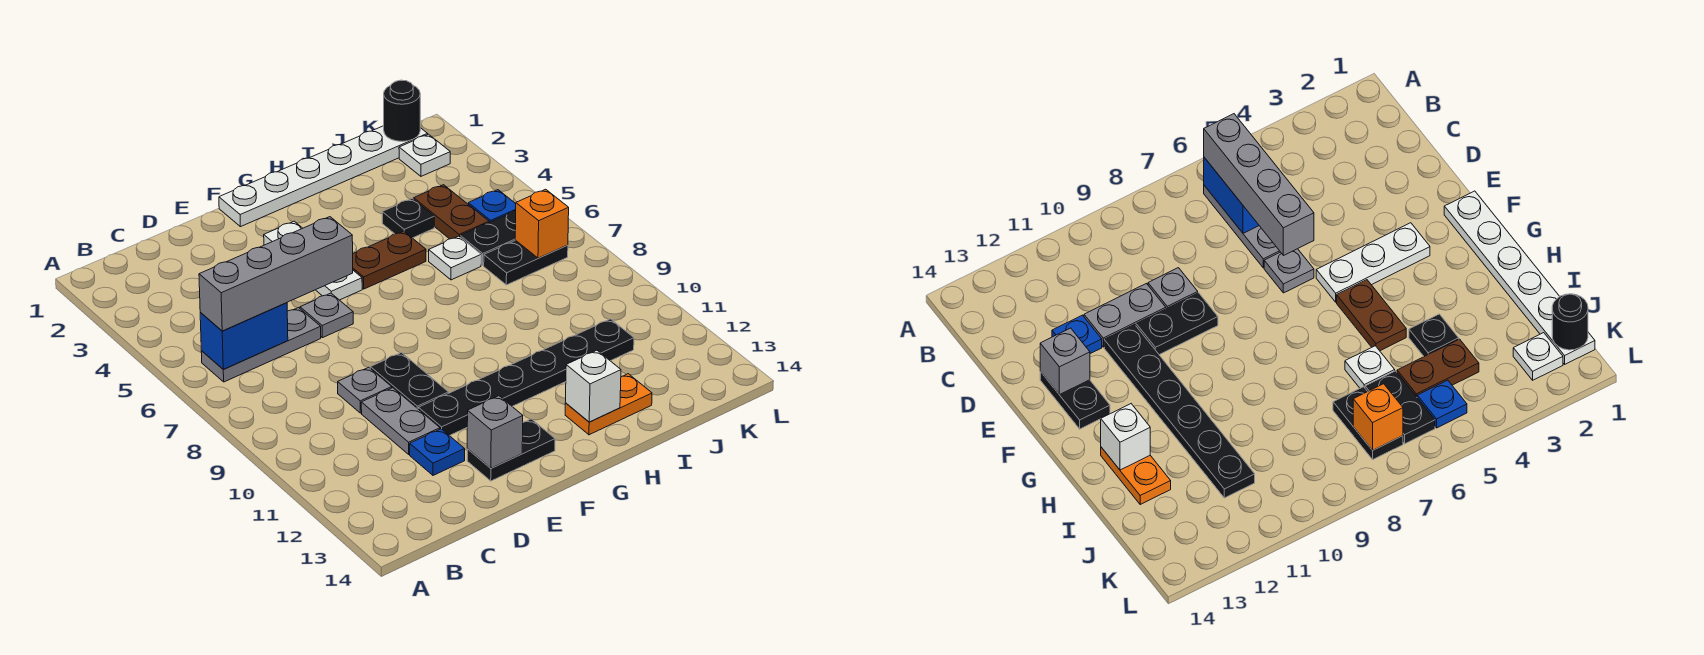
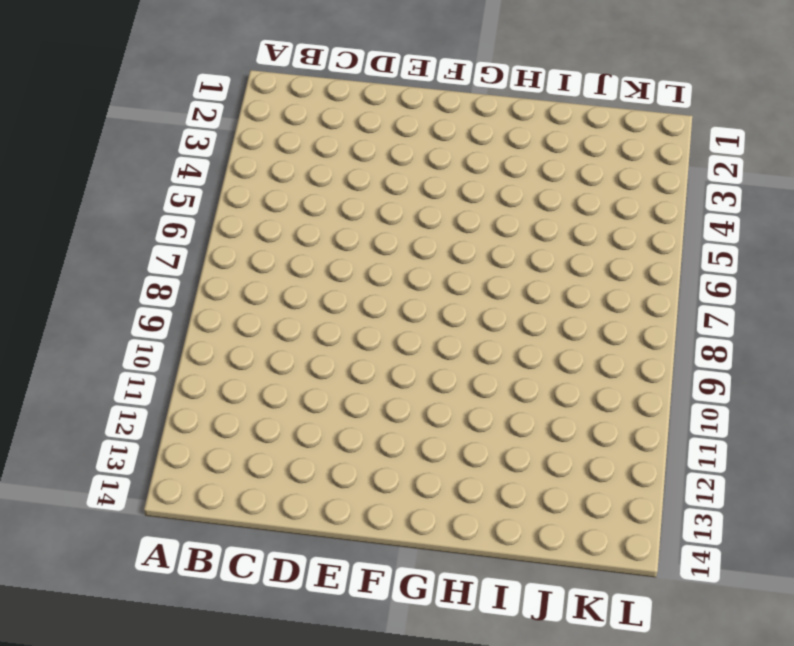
none -> grey plate B6:D6 level 1
none -> grey plate D9 level 1
none -> grey plate D10:D11 level 1

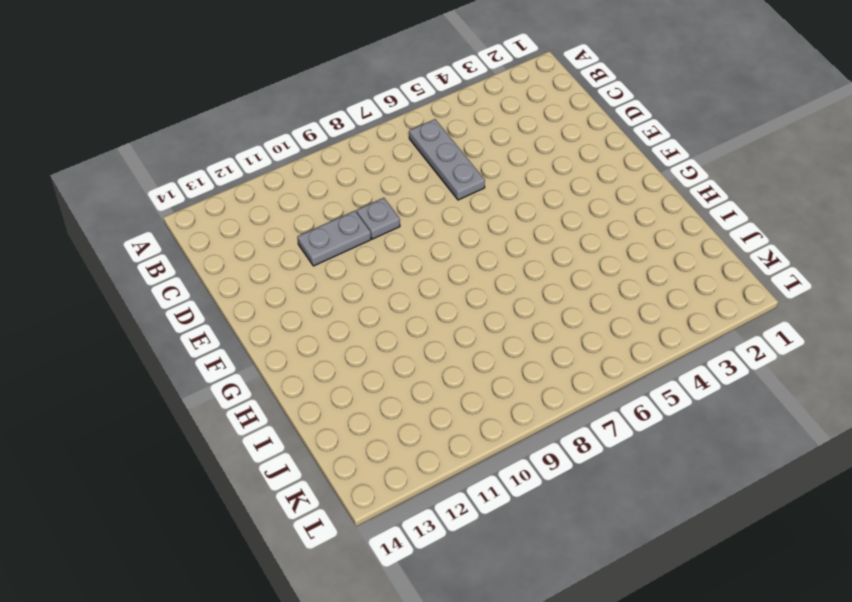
none -> blue plate D12 level 1
none -> grey plate E6 level 1
none -> black plate E9:E10 level 1

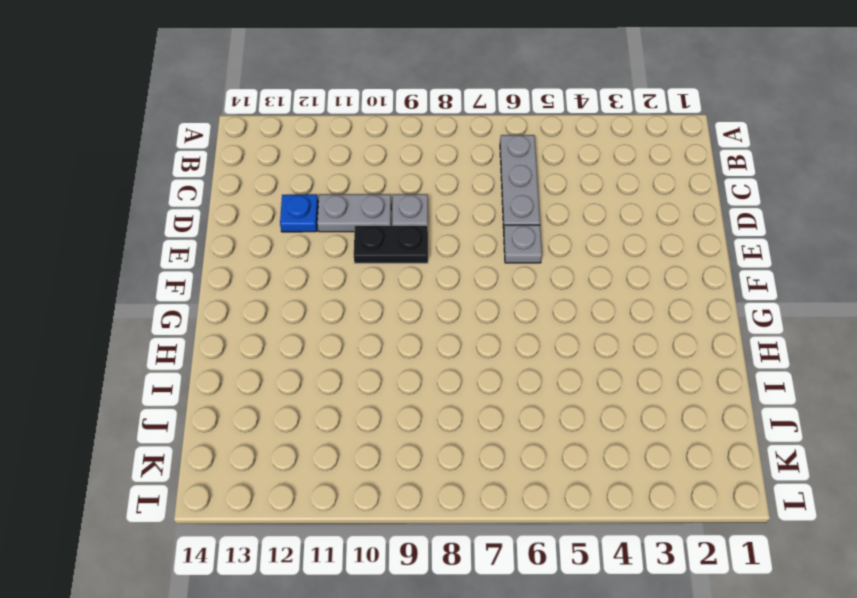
none -> black plate E11:J11 level 1
none -> black plate E13:F13 level 1
none -> white plate F1:K1 level 1

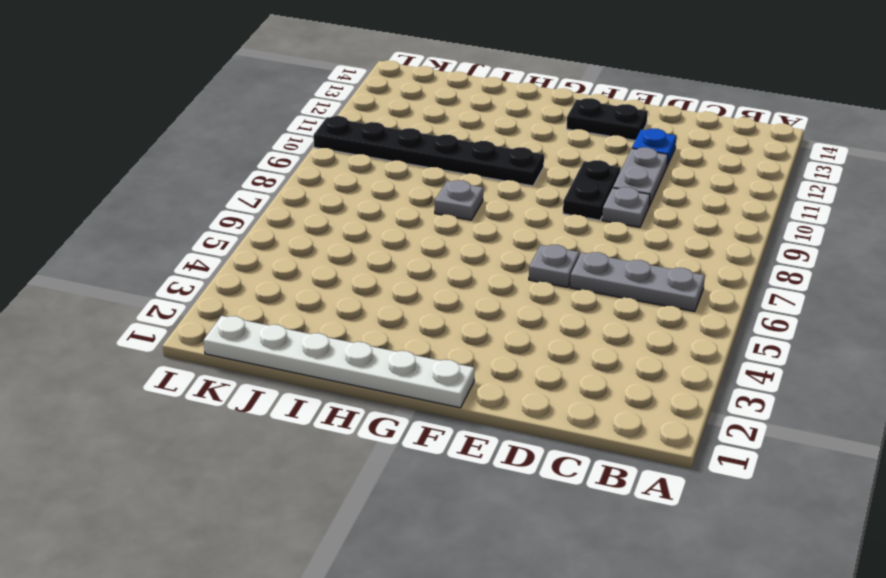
black plate G10:L10 level 1 -> black plate E11:J11 level 1
grey plate H8 level 1 -> none
none -> white plate F3:F5 level 1
none -> brown plate G5:H5 level 1
none -> orange plate H13:I13 level 1

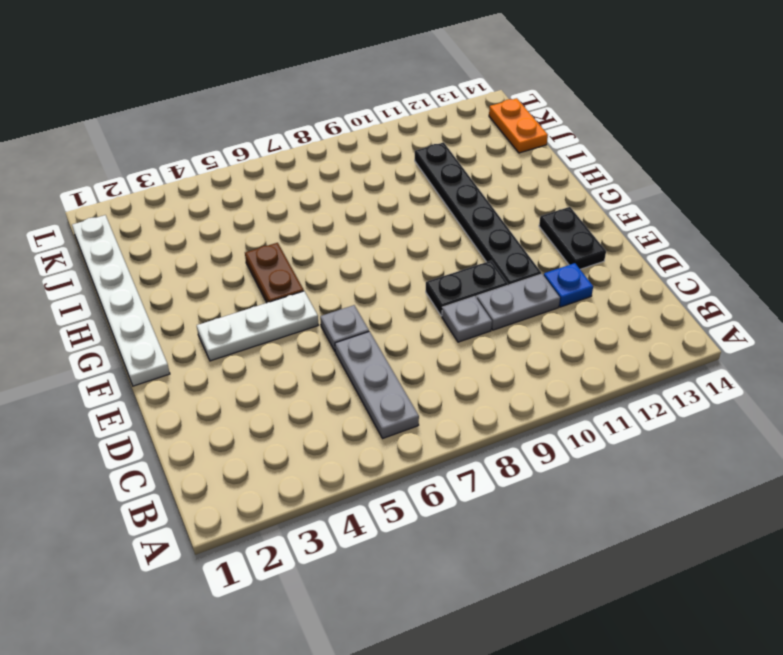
orange plate J14:K14 level 1 -> orange plate H13:I13 level 1
none -> black plate I4 level 1
none -> white plate I6 level 1
none -> brown plate J4:J5 level 1

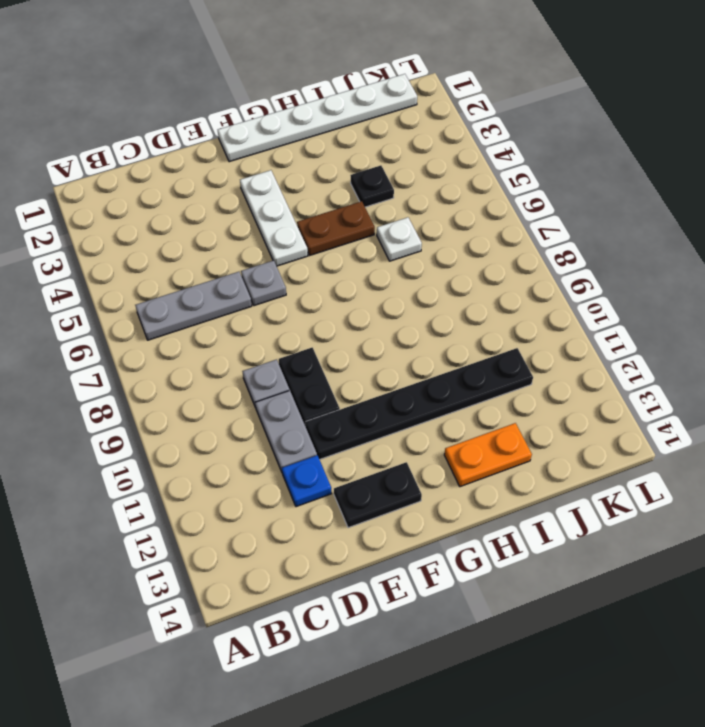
none -> brown plate J4:J5 level 1
none -> black plate J6:K6 level 1
none -> black plate J7:K7 level 1

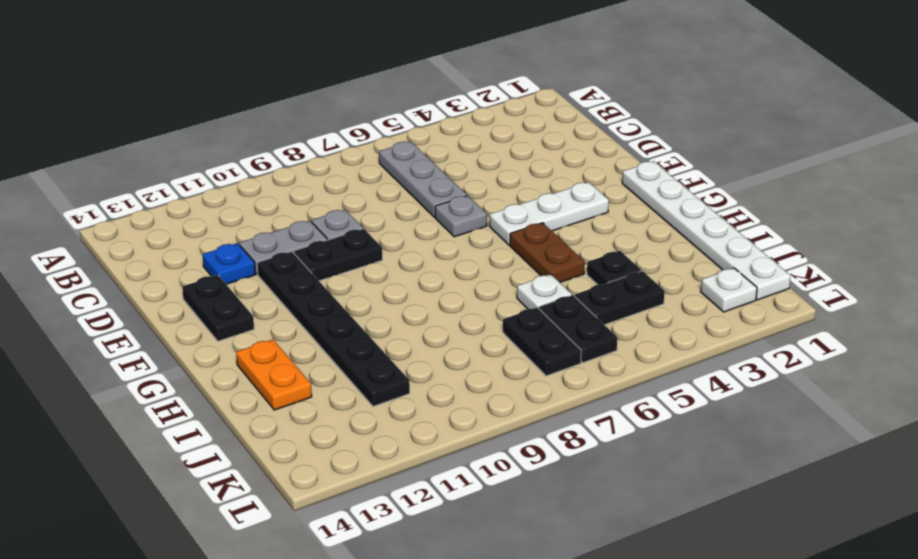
black plate J4:J5 level 1 -> brown plate J4:J5 level 1
none -> blue plate K5 level 1
none -> blue brick B6:C6 level 2
none -> grey brick E13 level 2

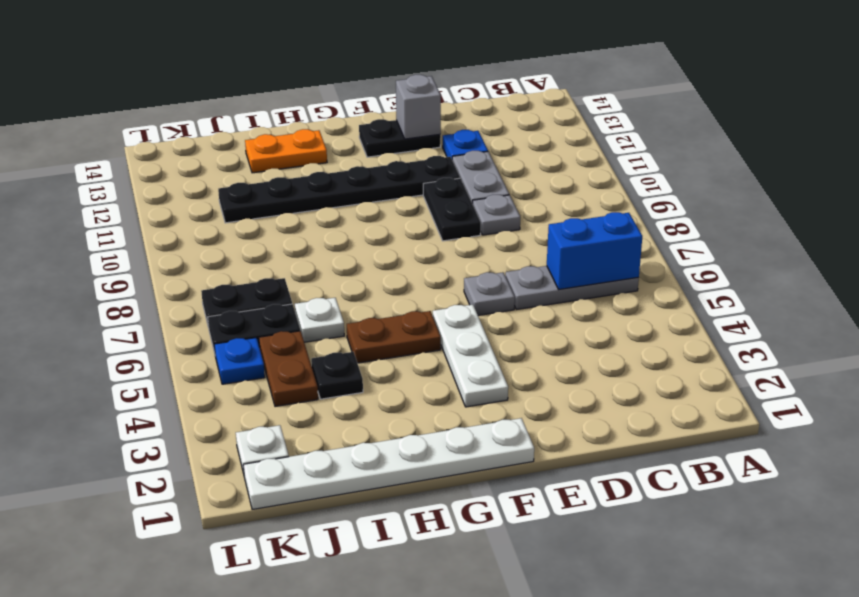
none -> white brick H13 level 2
none -> black round brick K1 level 2
none -> orange brick K7 level 2

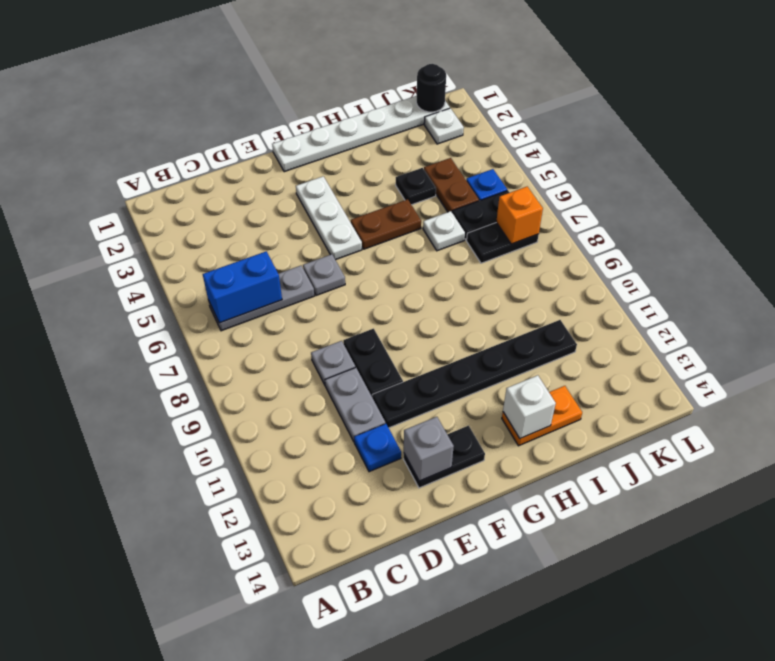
none -> grey brick B6:E6 level 3

